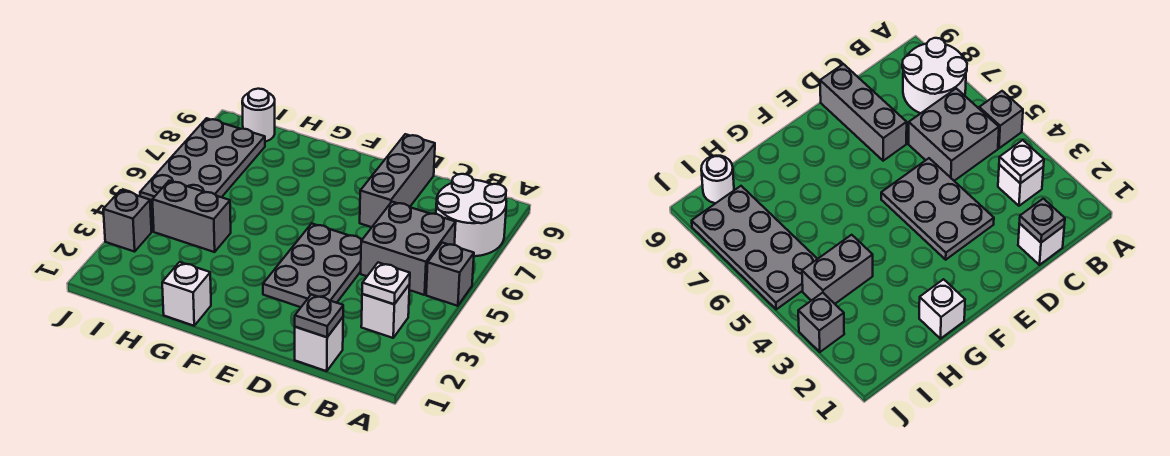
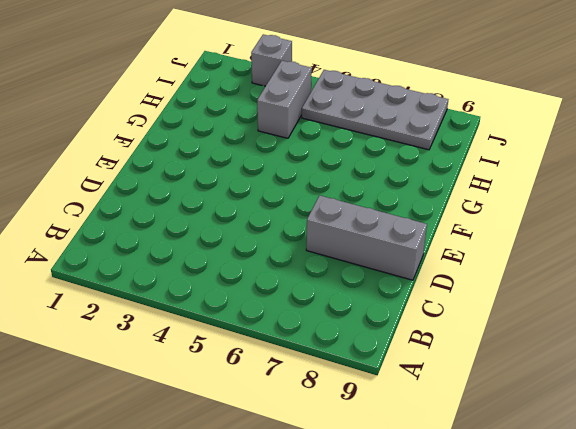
none -> grey brick A5 level 1
none -> white round brick A7:B8 level 1
none -> white brick B3 level 1

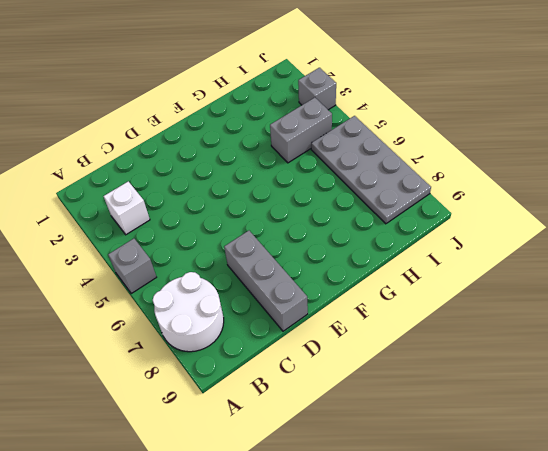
none -> grey brick B5:C6 level 1
none -> white brick C1 level 1
none -> grey plate D3:E5 level 1

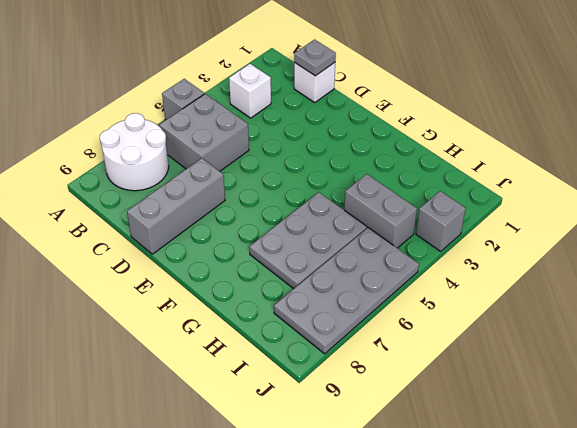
grey plate G5:H7 level 1 -> grey plate D3:E5 level 1
none -> white brick G1 level 1
none -> white round brick I9 level 1
none -> white plate B3 level 2

